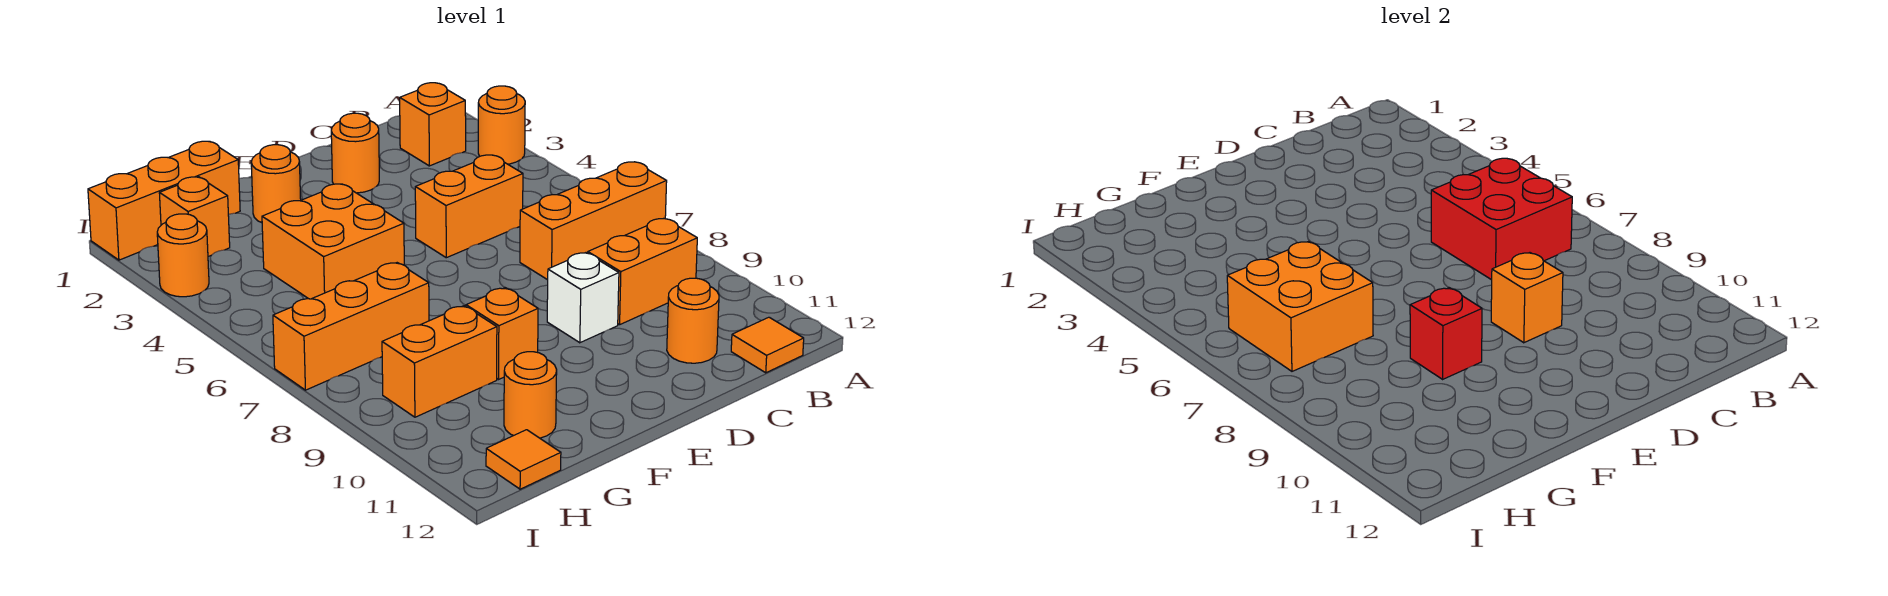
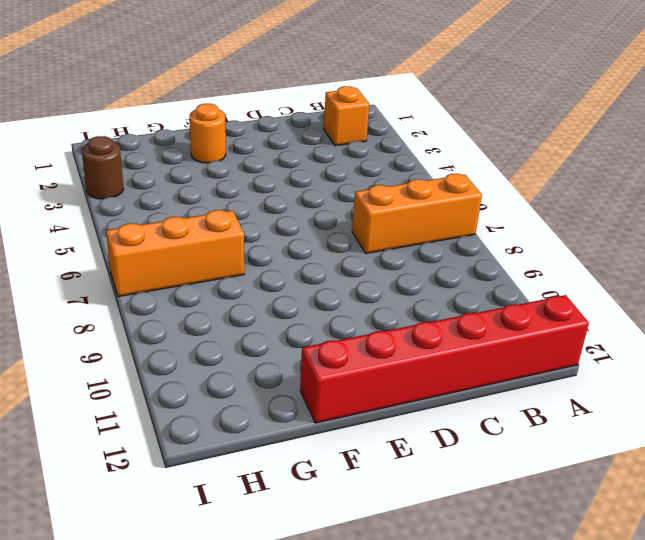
red brick A12:F12 level 1 -> orange tile B12 level 1
brown round brick I3 level 1 -> orange round brick I3 level 1
none -> orange round brick A3 level 1
none -> orange brick B9:C9 level 1
none -> orange brick C5:D5 level 1

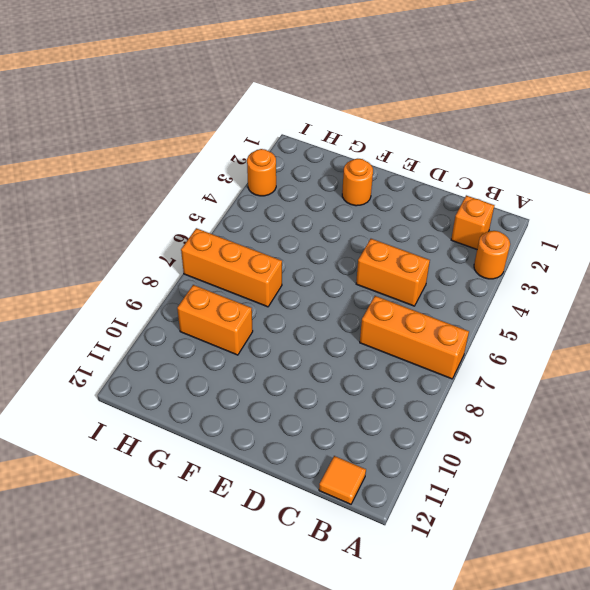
none -> orange brick B9:C9 level 1
none -> orange round brick C11 level 1
none -> orange round brick D2 level 1

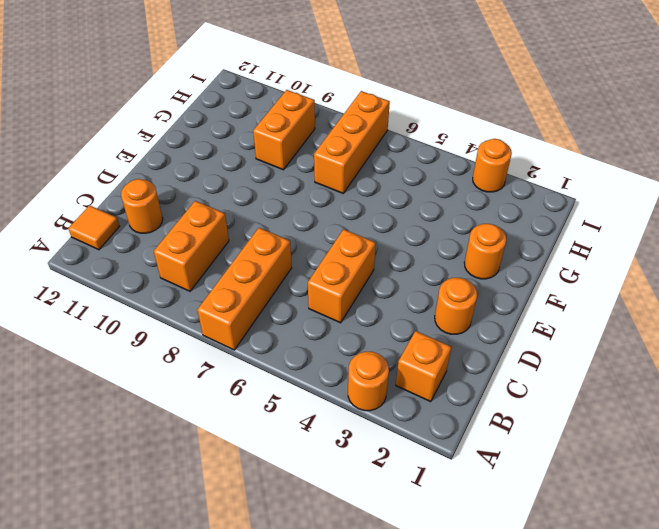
none -> white brick D9 level 1
none -> orange brick F4:G5 level 1
none -> orange brick F9 level 1

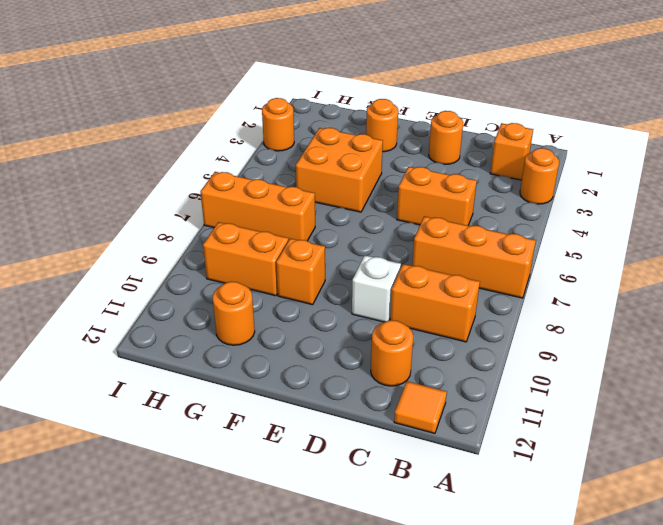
none -> orange brick G1:I1 level 1
none -> orange brick H2 level 1
none -> orange tile H12 level 1

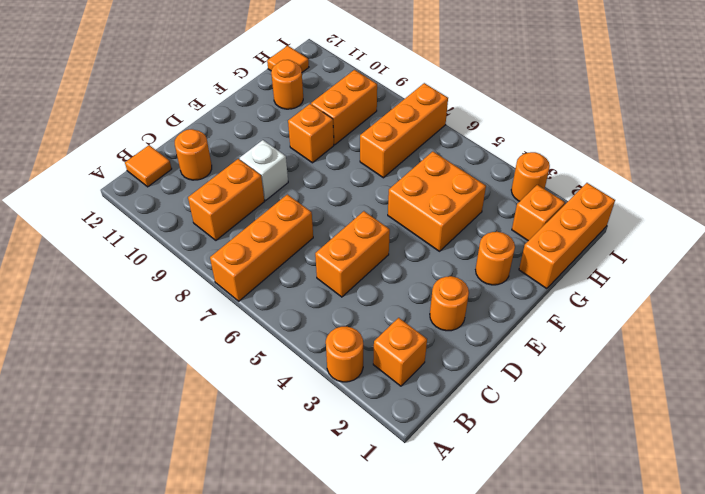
none -> red brick B6:C7 level 2
none -> orange brick D9 level 2
none -> red brick F9 level 2

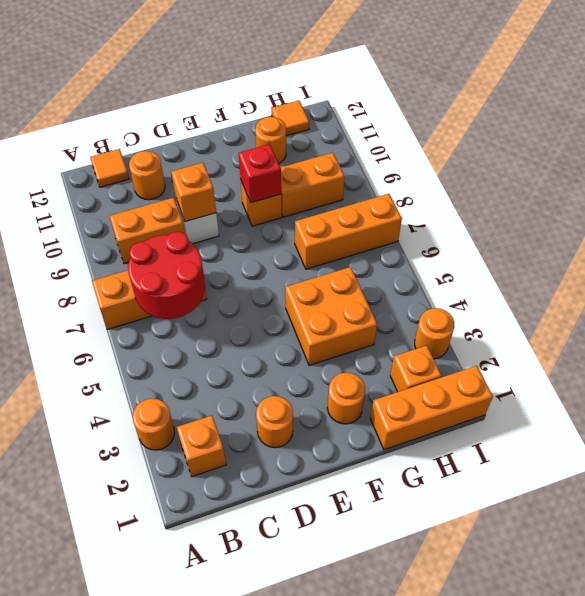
red round brick B6:C7 level 2 -> red brick B6:C7 level 2
none -> orange brick C5:D5 level 1
none -> orange brick G6:H7 level 2

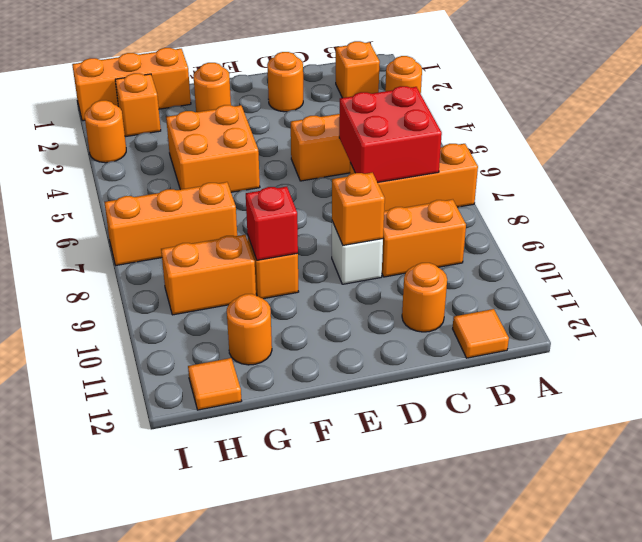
none -> orange brick G6:H7 level 2

